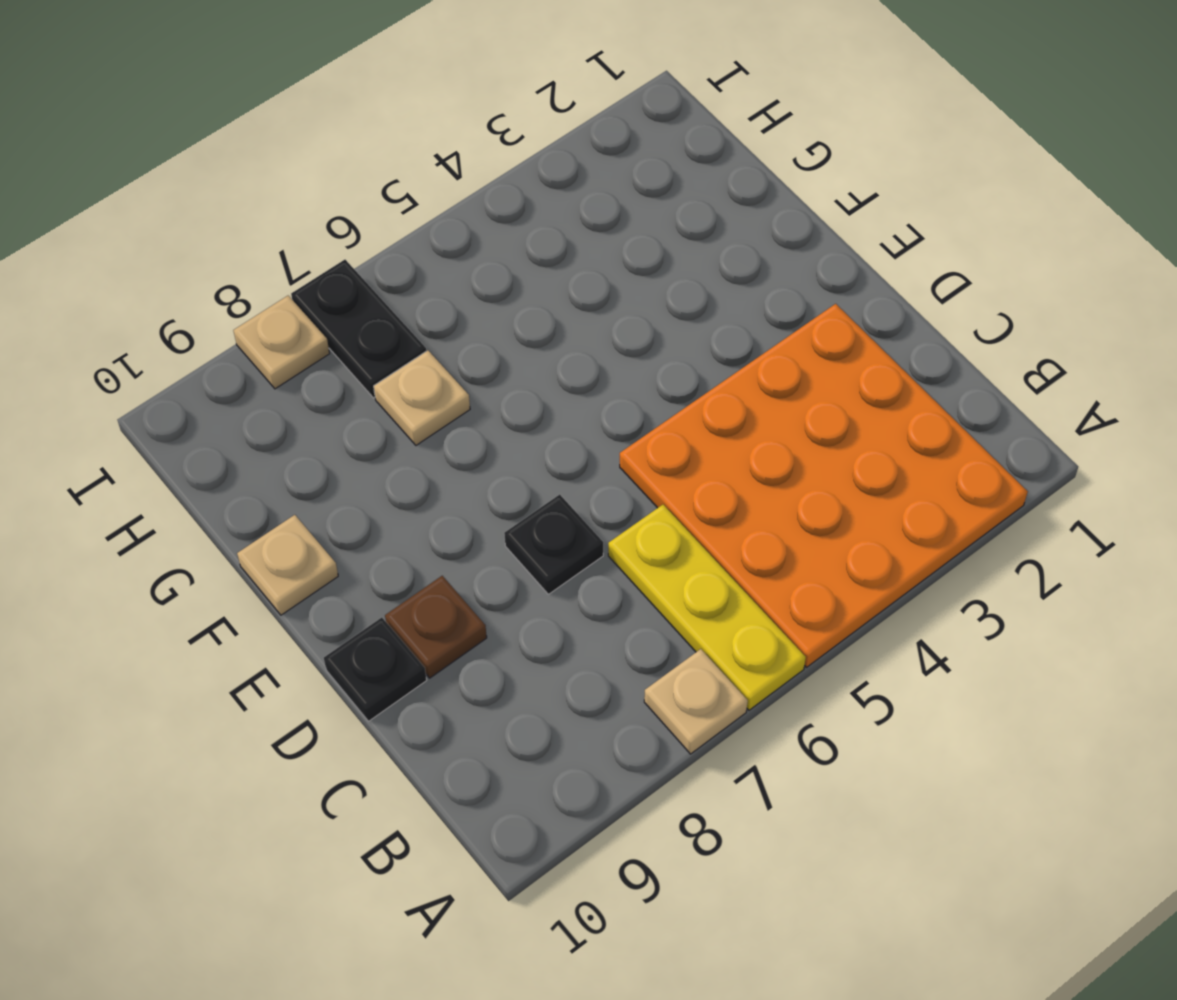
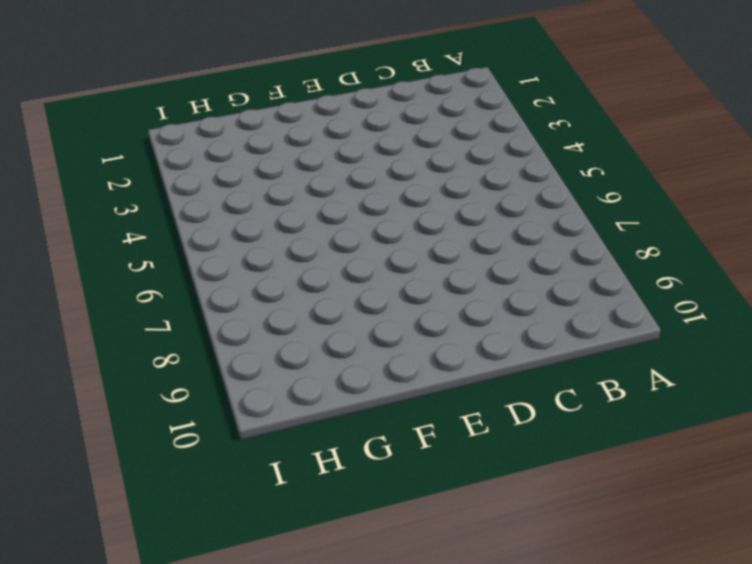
none -> orange plate A2:D5 level 1
none -> yellow plate A6:C6 level 1

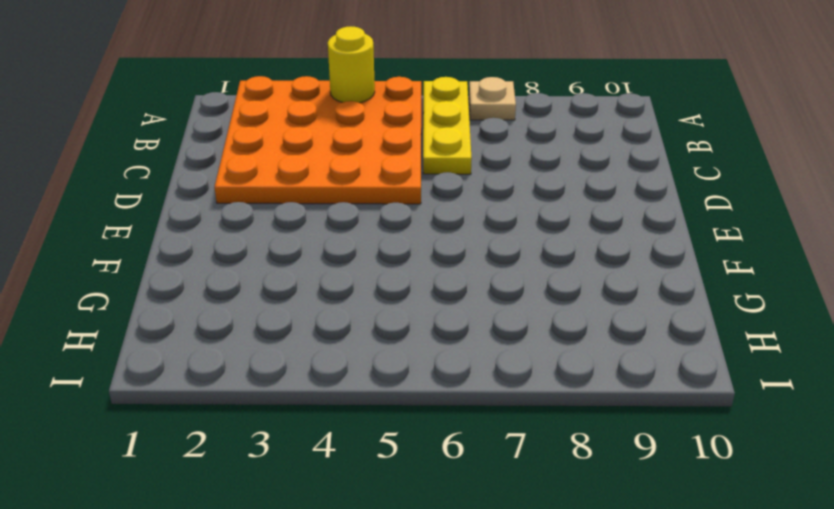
yellow round brick A4 level 2 -> none
none -> black plate D7 level 1
none -> brown plate D9 level 1

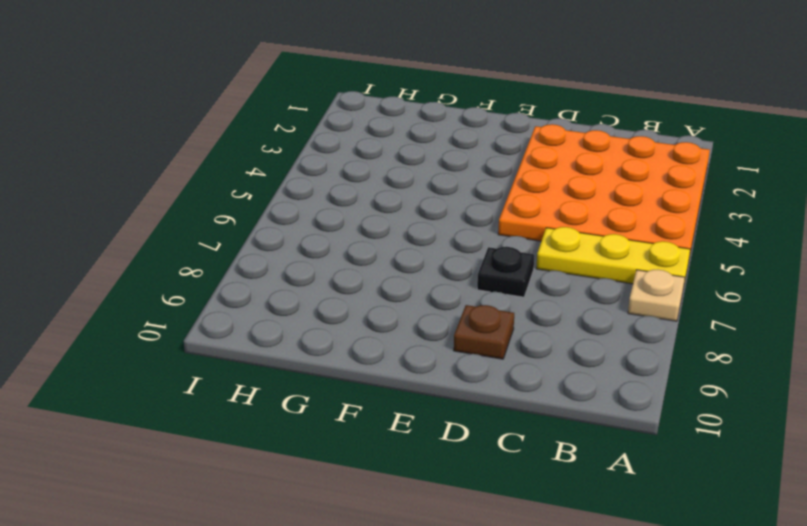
none -> black plate D10 level 1
none -> tan plate F10 level 1

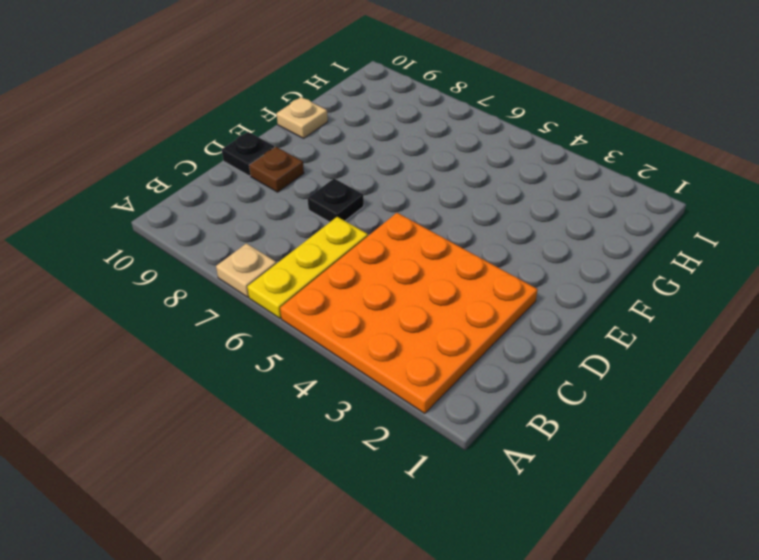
none -> tan plate G7 level 1
none -> black plate H7:I7 level 1

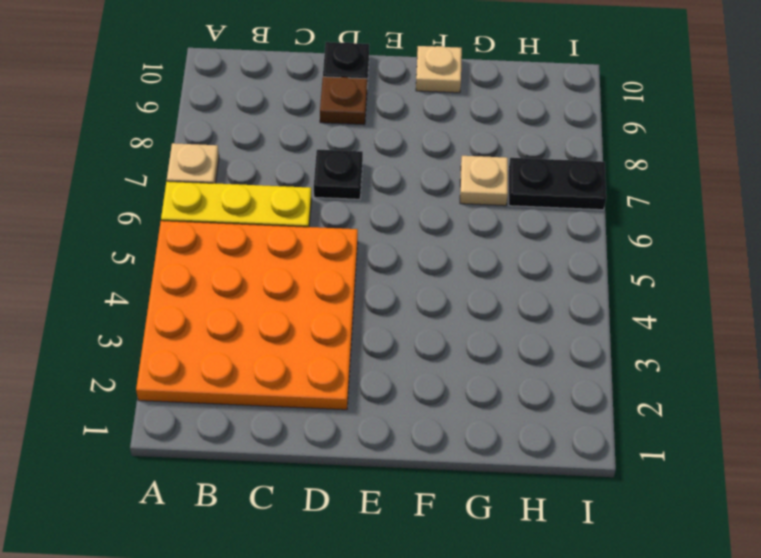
none -> tan plate I8 level 1

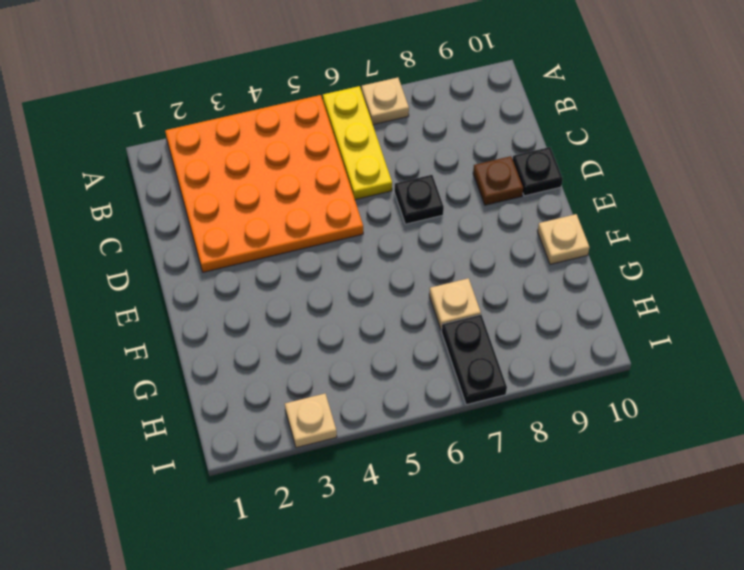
tan plate I3 level 1 -> tan plate I8 level 1

